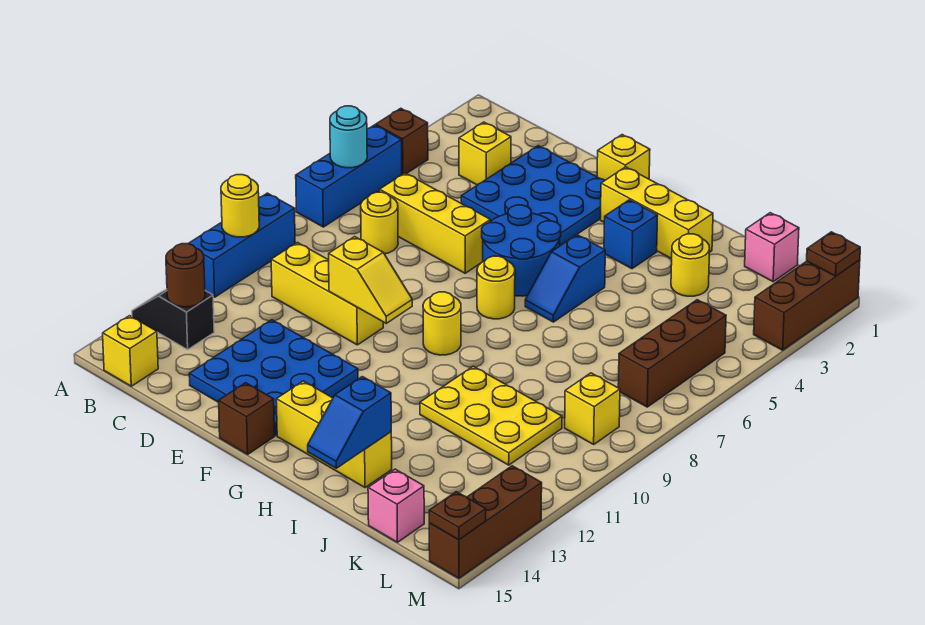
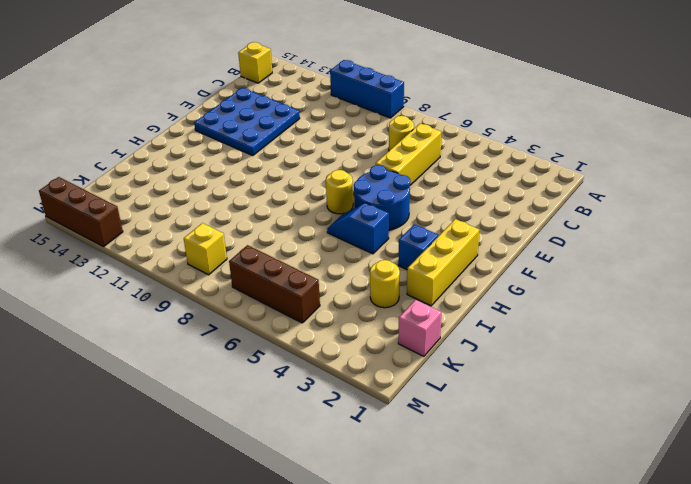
none -> brown brick A4 level 1
none -> blue brick A5:A7 level 1
none -> black slope A13:B13 level 1 top B
none -> yellow brick C3 level 1

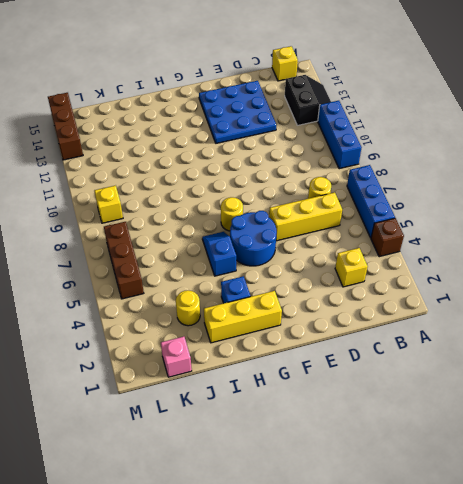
black slope A12:B13 level 1 top B -> black slope A13:B13 level 1 top B
none -> yellow brick C10:E10 level 1
none -> blue plate D2:F4 level 1
none -> yellow brick F1 level 1
none -> brown brick F15 level 1

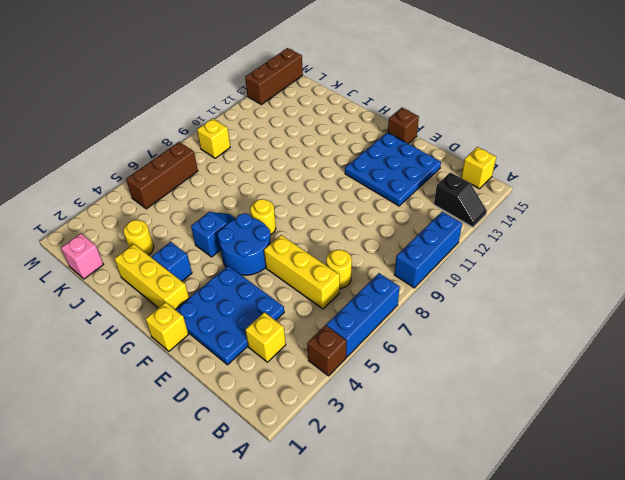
none -> yellow brick C10:E10 level 1
none -> yellow round brick G9 level 1
none -> yellow brick G14:I14 level 1
none -> yellow plate I10:K11 level 1

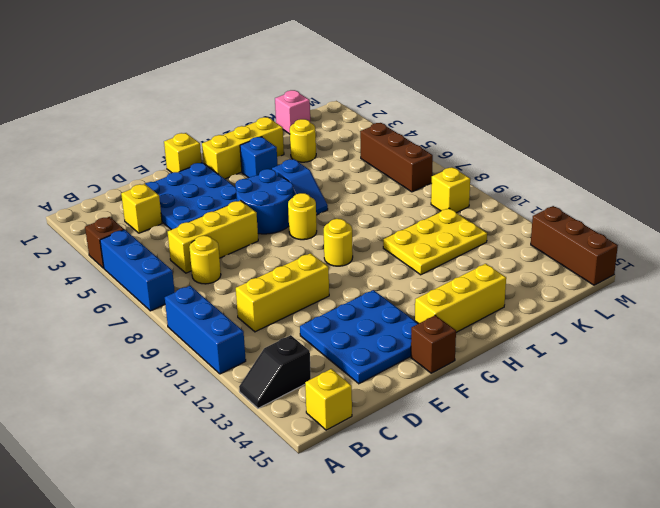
none -> pink brick K15 level 1
none -> brown brick M1:M3 level 1
none -> cyan round brick A6 level 2
none -> yellow round brick A10 level 2

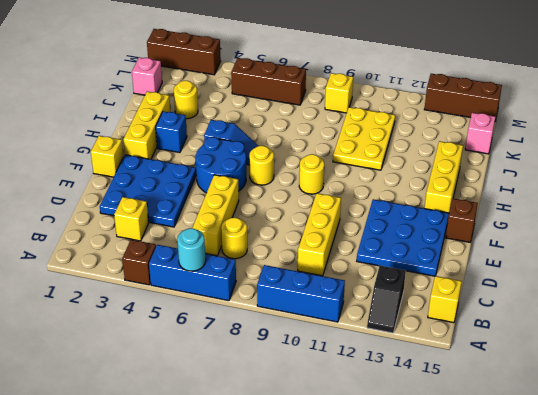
none -> yellow round brick A10 level 2
none -> brown round brick B13 level 2
none -> yellow slope E10:F10 level 2 top E
none -> blue slope I14:I15 level 2 top 14

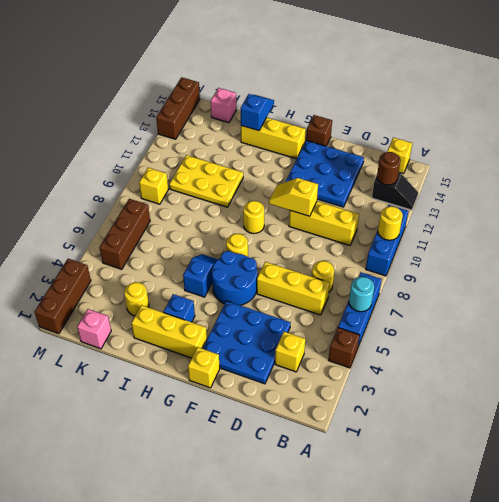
none -> brown plate M1 level 2
none -> brown plate M15 level 2

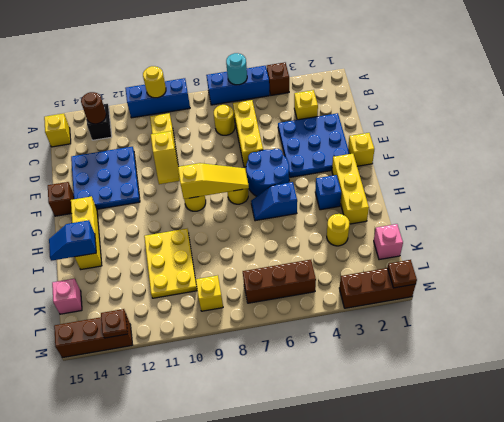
yellow slope G7:G9 level 2 top 9 -> none
brown plate M13 level 2 -> brown plate M15 level 2

